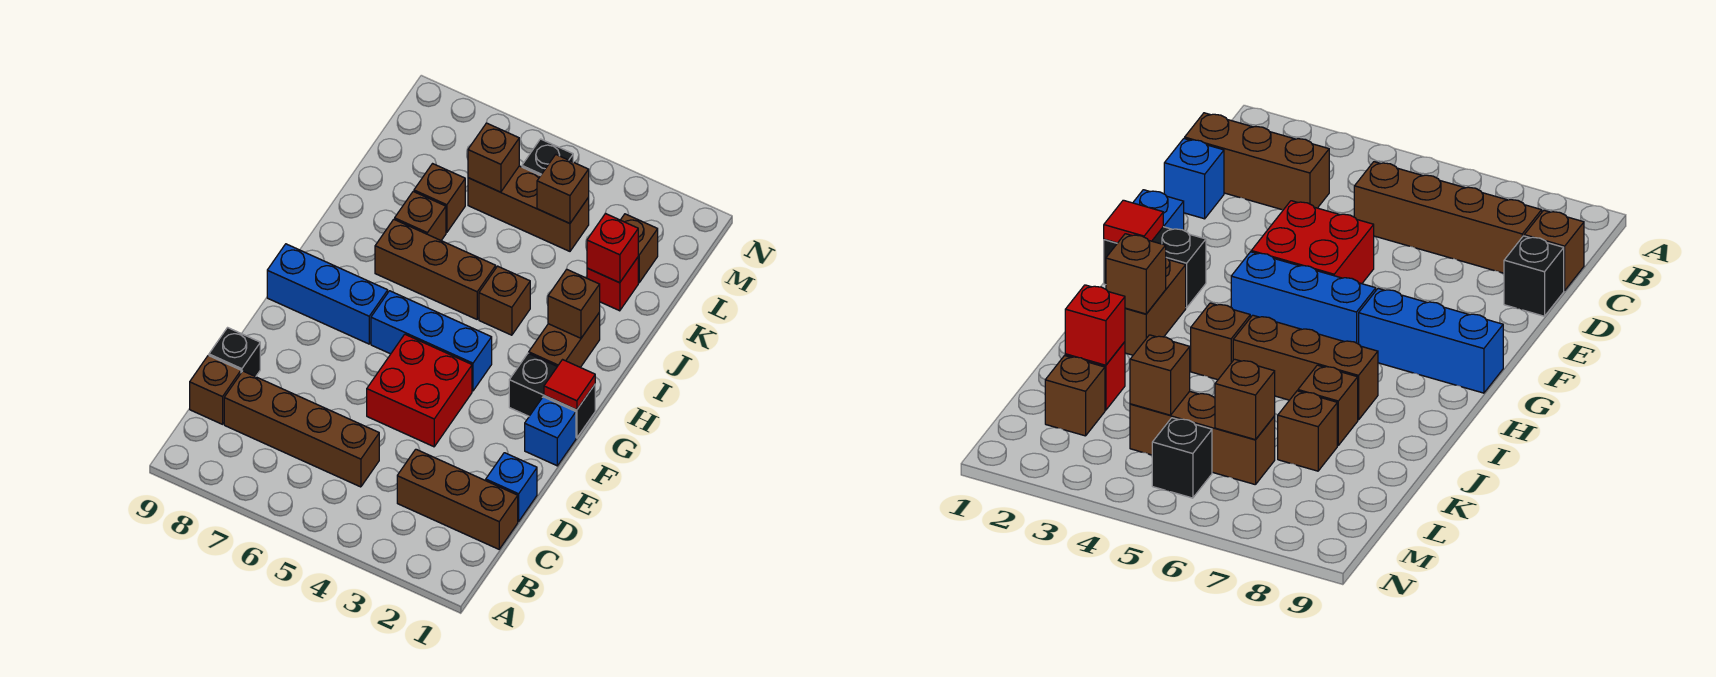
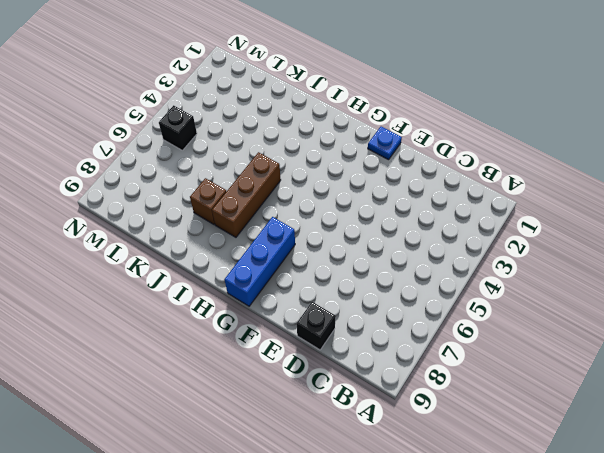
blue plate F1 level 1 -> blue brick F1 level 1
none -> brown brick C1:C3 level 1
none -> brown brick C5:C8 level 1
none -> brown brick C9 level 1

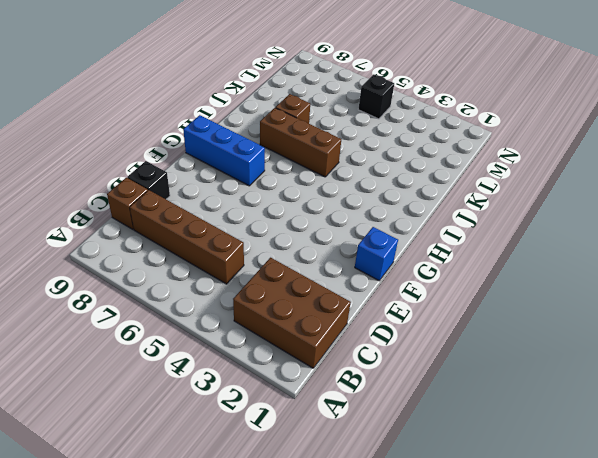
brown brick B1:C3 level 1 -> brown brick C1:C3 level 1
none -> blue brick D1 level 1
none -> red brick E4:F5 level 1
none -> black brick G1:G2 level 1

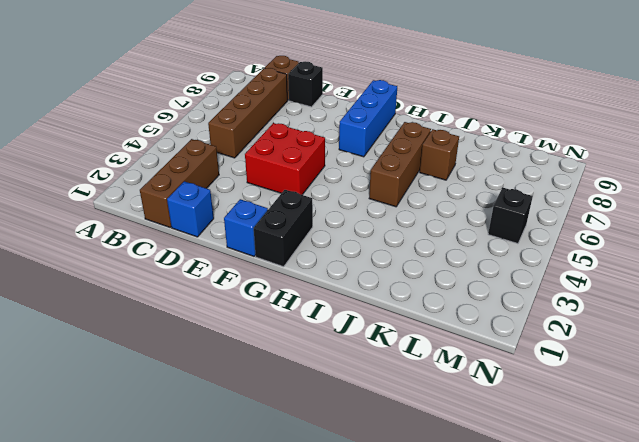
none -> blue brick G4:G6 level 1
none -> brown brick H2:I2 level 1
none -> brown brick I4 level 1

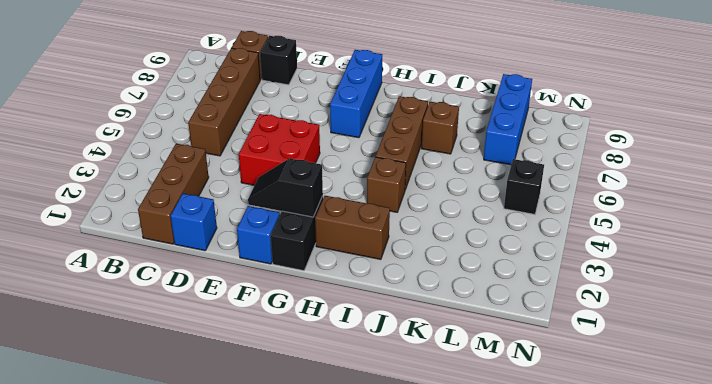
black slope F2:G2 level 2 top G -> none
blue brick L7:L9 level 1 -> blue brick G4:G6 level 1
none -> red brick K2 level 1
none -> brown brick K7 level 1
none -> brown brick L2 level 1

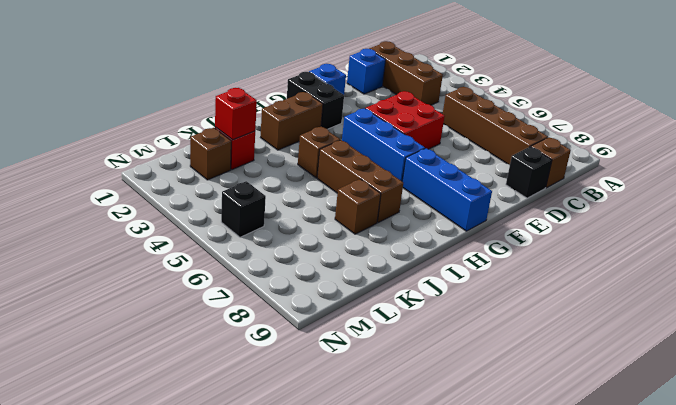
none -> brown brick K7 level 1
none -> brown brick L4:L6 level 1
none -> red tile G1 level 2

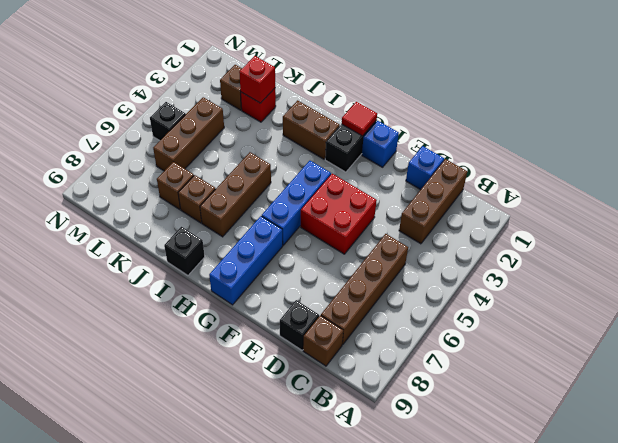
black brick I9 level 1 -> none
none -> brown brick I4 level 1
none -> brown brick I2 level 2
none -> brown brick L4 level 2

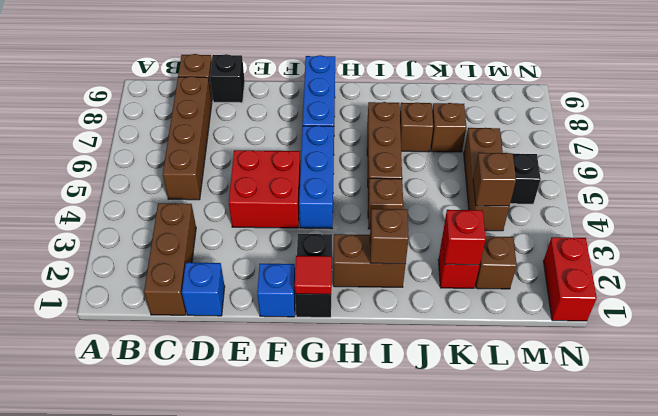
red brick N1:N2 level 1 -> none
none -> brown brick L6 level 2

